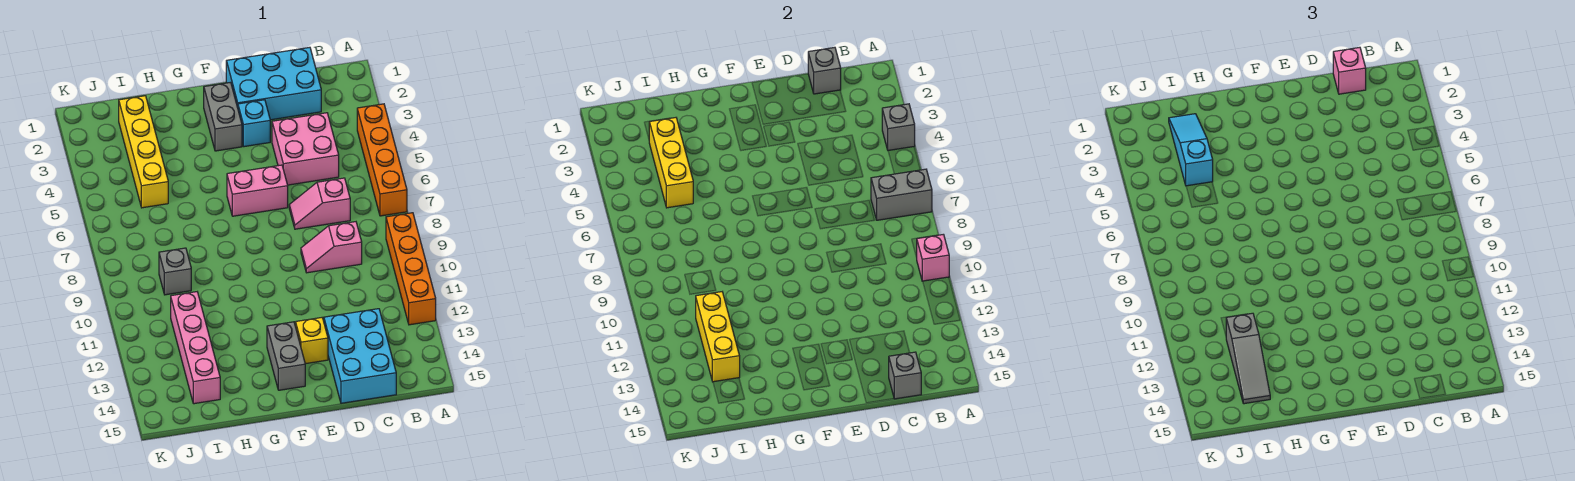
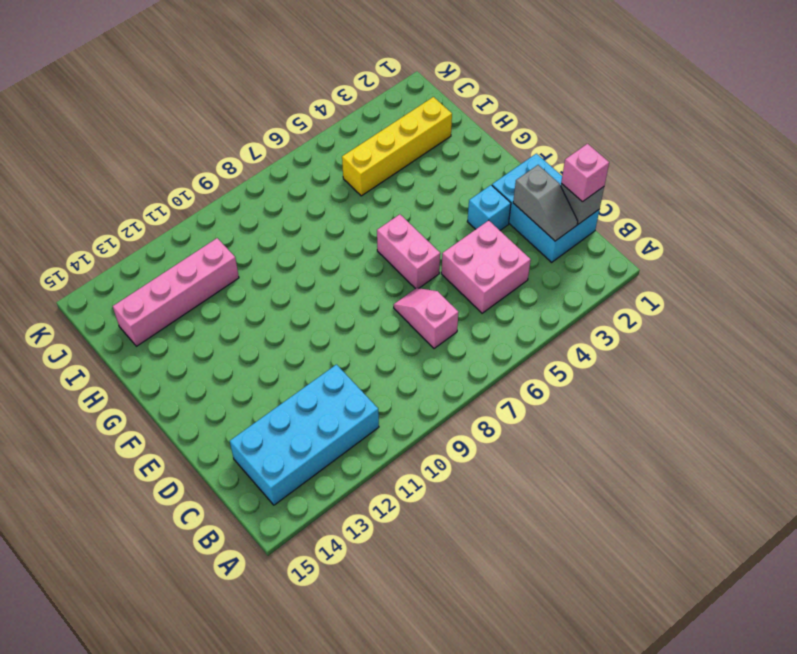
cyan brick B11:C14 level 1 -> cyan brick C13:D15 level 1
grey slope C2:D2 level 2 top D -> none
none -> orange brick A4:A7 level 1
none -> orange brick A9:A12 level 1
none -> pink slope C9:D9 level 1 top C

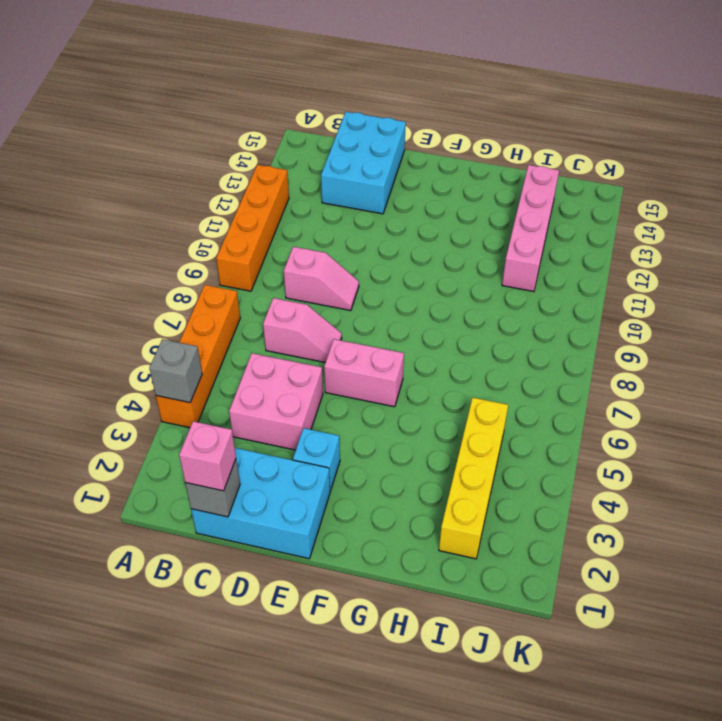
none -> yellow brick E13 level 1
none -> grey brick F2:F3 level 1
none -> grey brick F13:F14 level 1

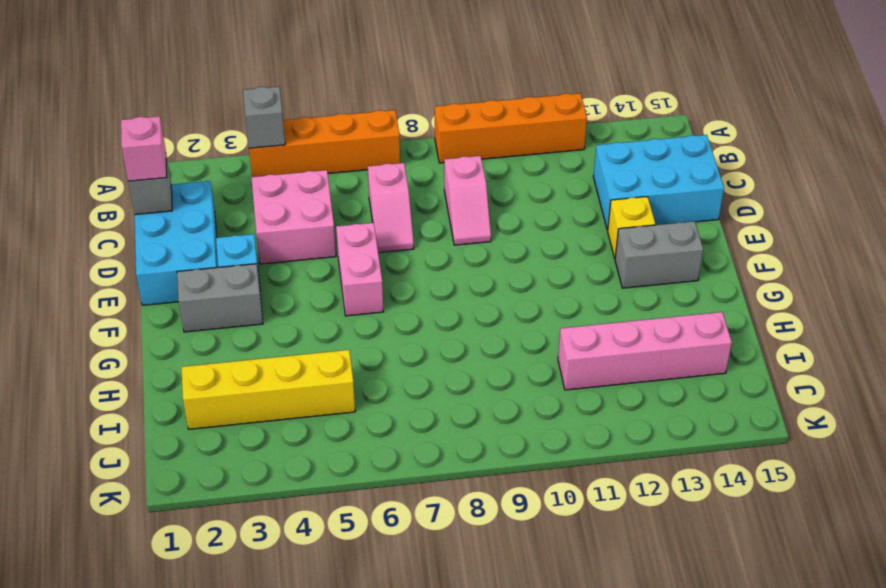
none -> grey brick I9 level 1
none -> grey brick A7:B7 level 2
none -> pink brick A10 level 2

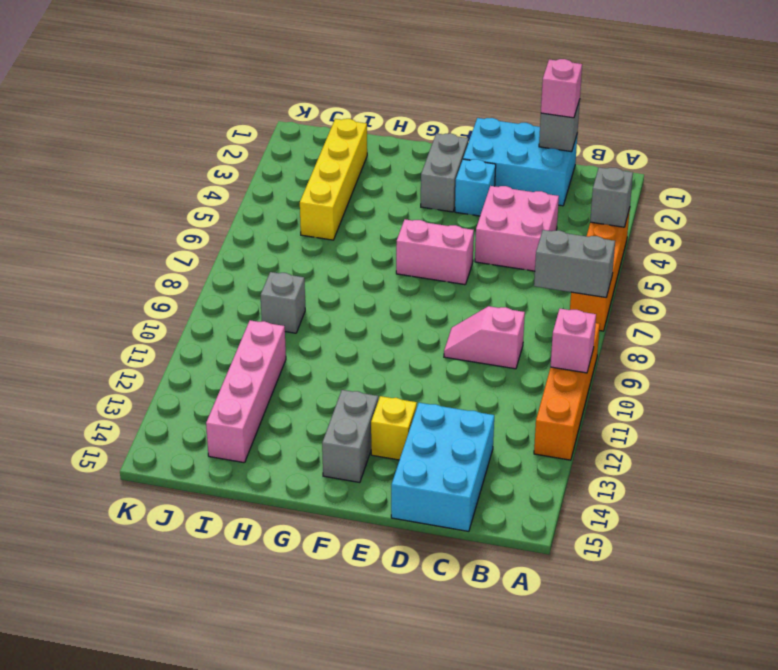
none -> pink slope C7:D7 level 1 top C
none -> grey brick C15 level 2
none -> yellow brick I3:I5 level 2

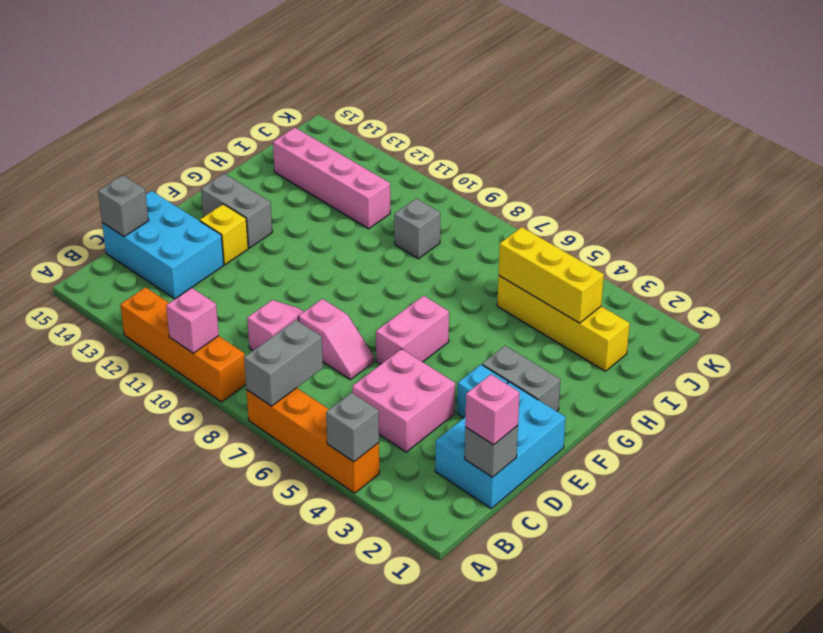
pink slope D7:D8 level 1 top 8 -> pink slope C7:D7 level 1 top C
none -> yellow brick I11:I13 level 2
none -> cyan slope I2:I4 level 3 top 4
none -> grey slope I12:I14 level 3 top 12

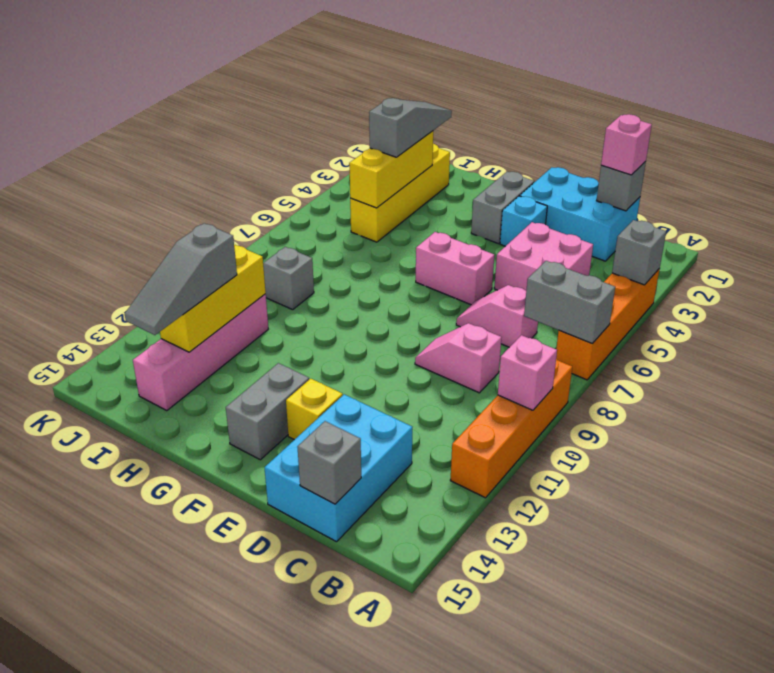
grey slope I2:I4 level 3 top 4 -> cyan slope I2:I4 level 3 top 4

